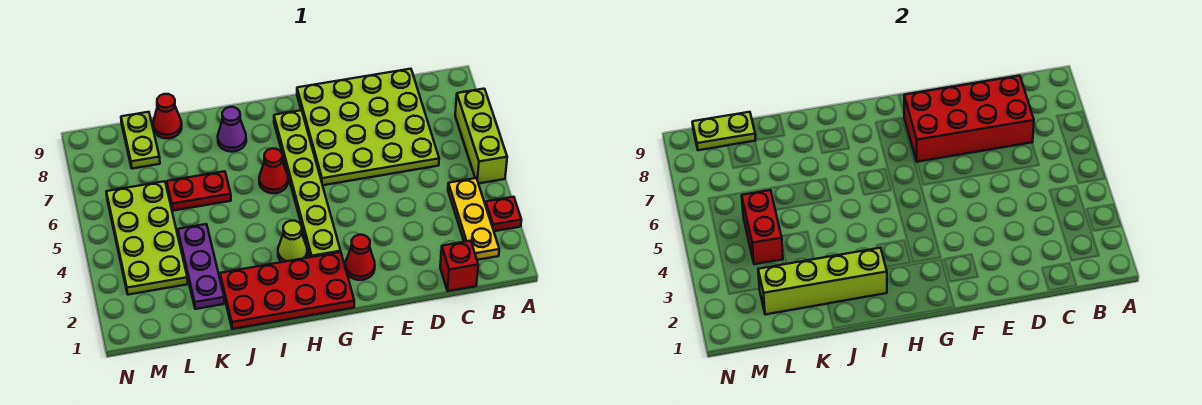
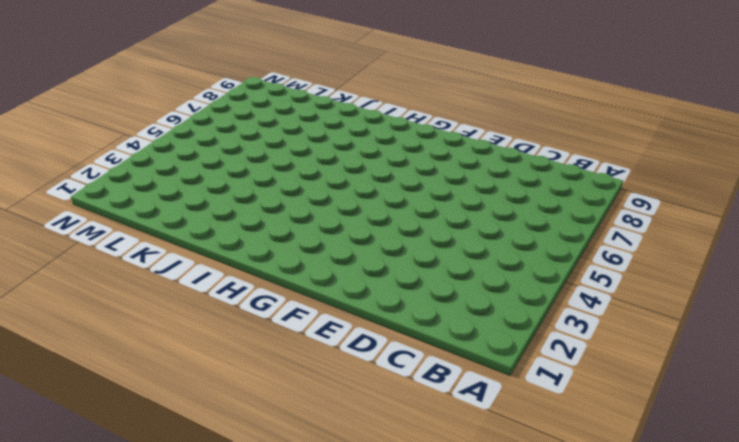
none -> red plate A3 level 1
none -> lime brick A5:A7 level 1
none -> yellow plate B2:B4 level 1

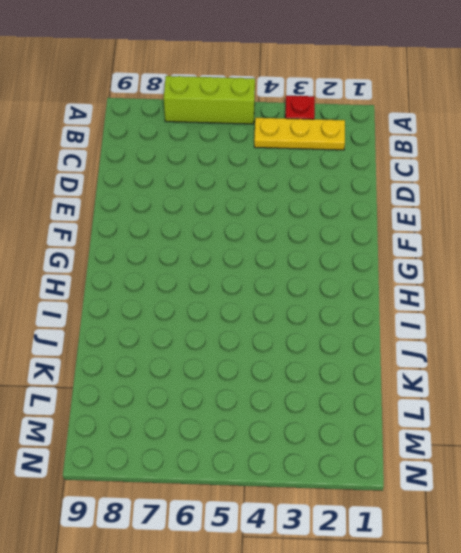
none -> red brick C1 level 1
none -> lime plate C6:F9 level 1
none -> red cone F2 level 1

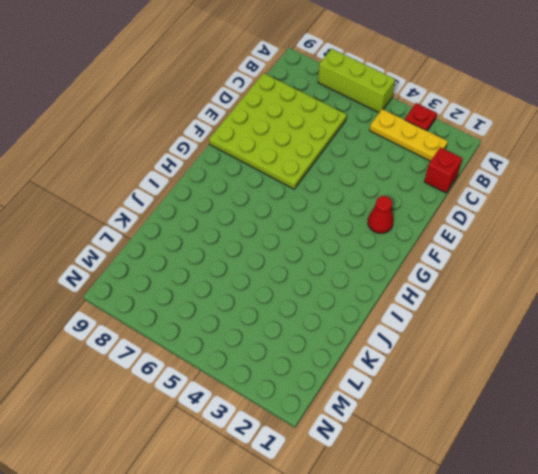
none -> red plate G1:J2 level 1
none -> lime plate G3:G8 level 1
none -> lime cone H3 level 1

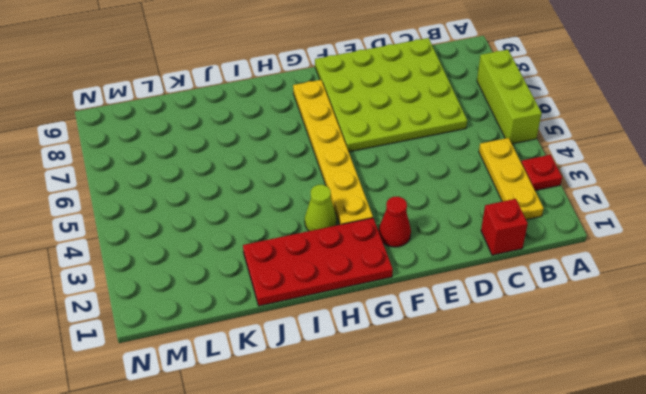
yellow plate G3:G8 level 1 -> lime plate G3:G8 level 1
none -> red cone H6 level 1
none -> purple cone I8 level 1
none -> red plate J6:K6 level 1

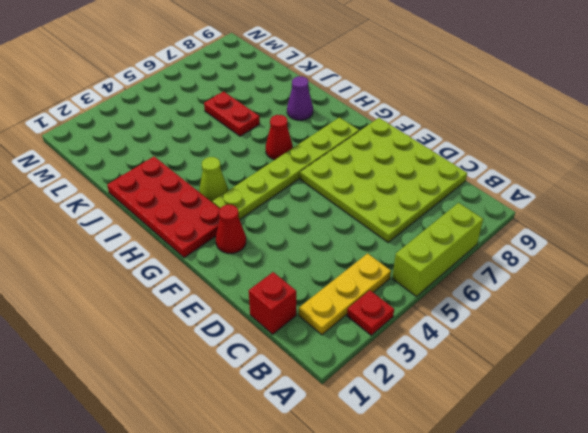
none -> purple plate K2:K4 level 1
none -> red cone K9 level 1
none -> lime plate L3:M6 level 1

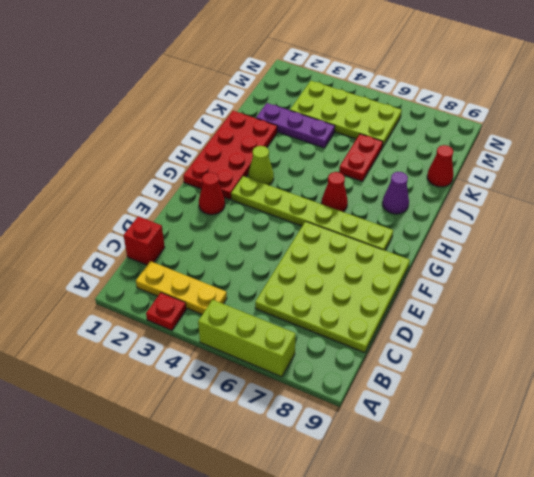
none -> lime plate L8:L9 level 1
none -> red brick C7:F8 level 2
none -> lime brick I2:L2 level 2

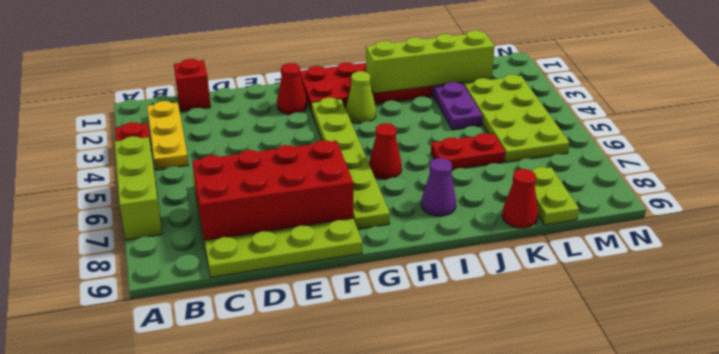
none -> red brick L4:L5 level 2
none -> lime plate L9:M9 level 2

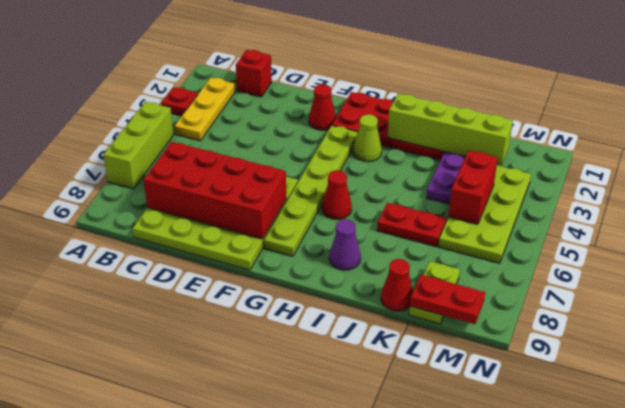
red plate L9:M9 level 2 -> lime plate L9:M9 level 2

